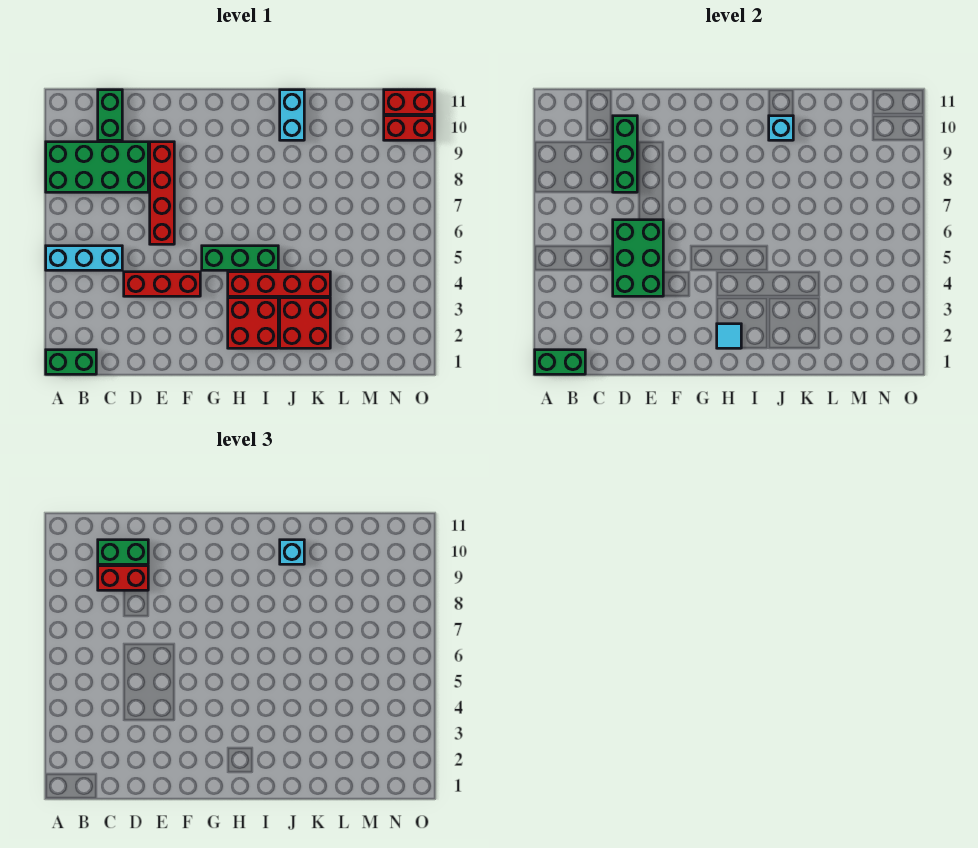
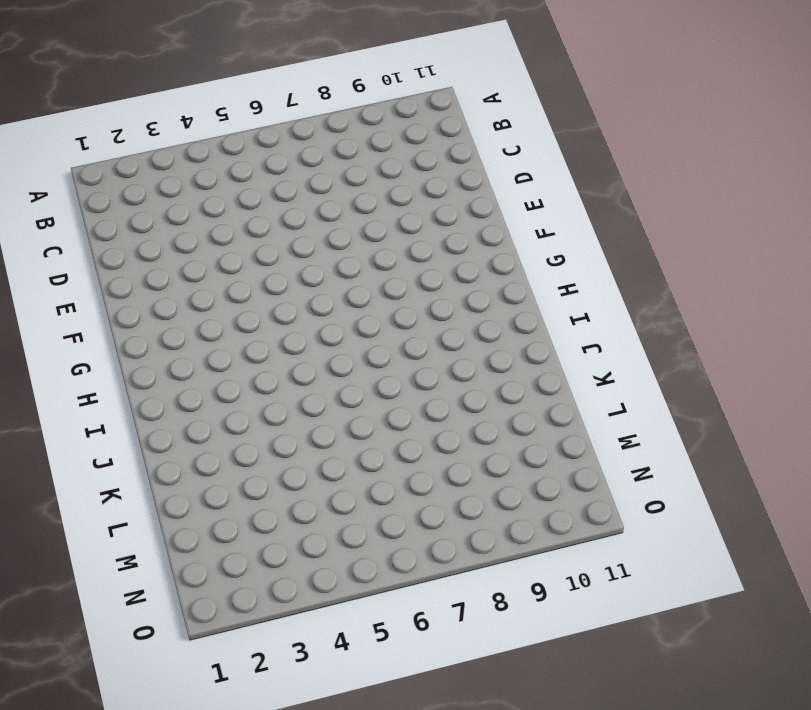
none -> green brick A1:B1 level 1
none -> cyan brick A5:C5 level 1
none -> green brick A8:D9 level 1

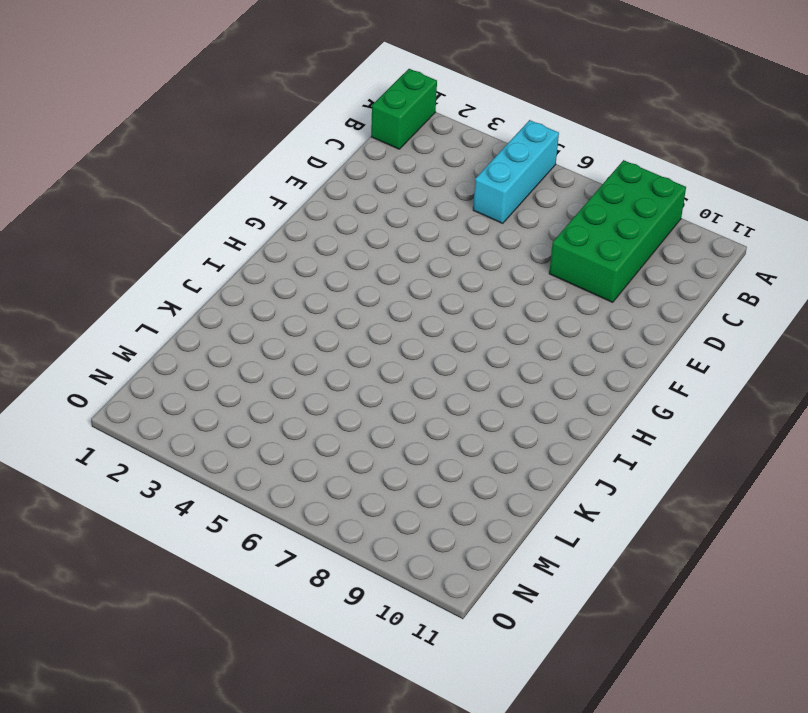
none -> green brick C10:C11 level 1
none -> red brick D4:F4 level 1
none -> red brick E6:E9 level 1

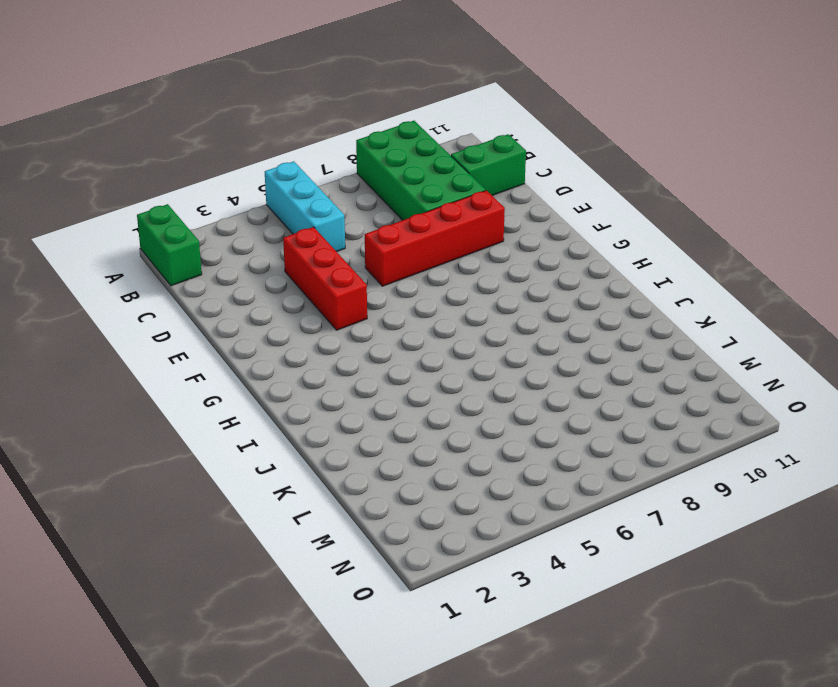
none -> green brick G5:I5 level 1
none -> red brick H2:I3 level 1
none -> red brick H4:K4 level 1

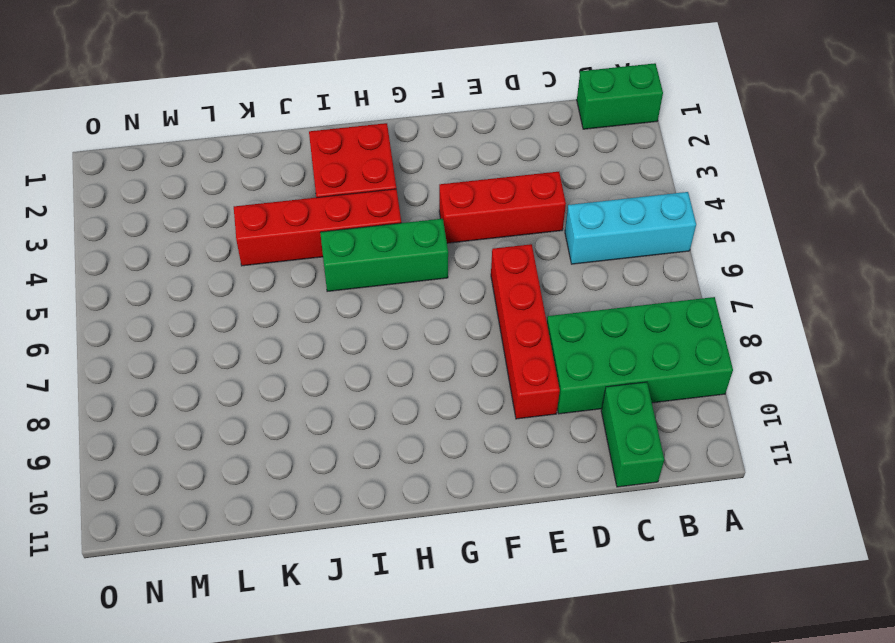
none -> red brick J2:K3 level 1
none -> cyan brick J10:J11 level 1
none -> red brick N10:O10 level 1

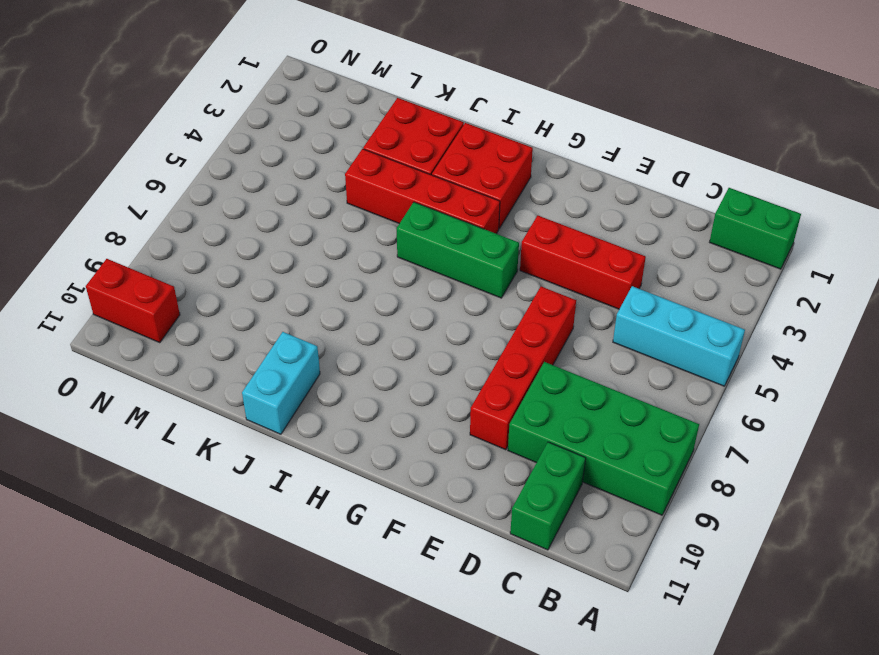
none -> red brick N11:O11 level 1
none -> green brick A1:B1 level 2
none -> green brick D4:E6 level 2

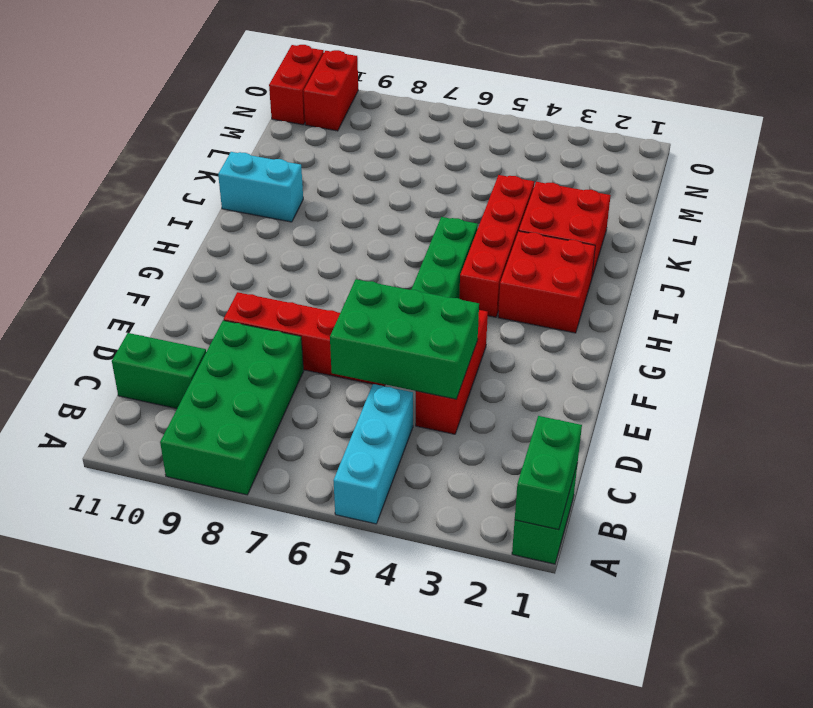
none -> green brick D8:D10 level 2
none -> cyan tile H2 level 2
none -> cyan brick J10 level 2

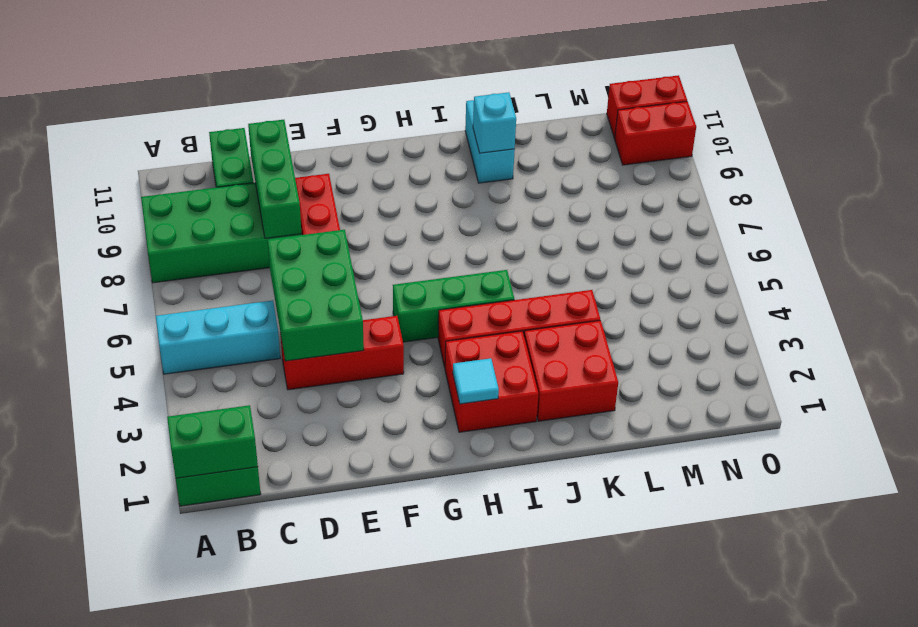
none -> red brick C9:D9 level 3
none -> green brick C10:D10 level 3
none -> cyan brick J10 level 3

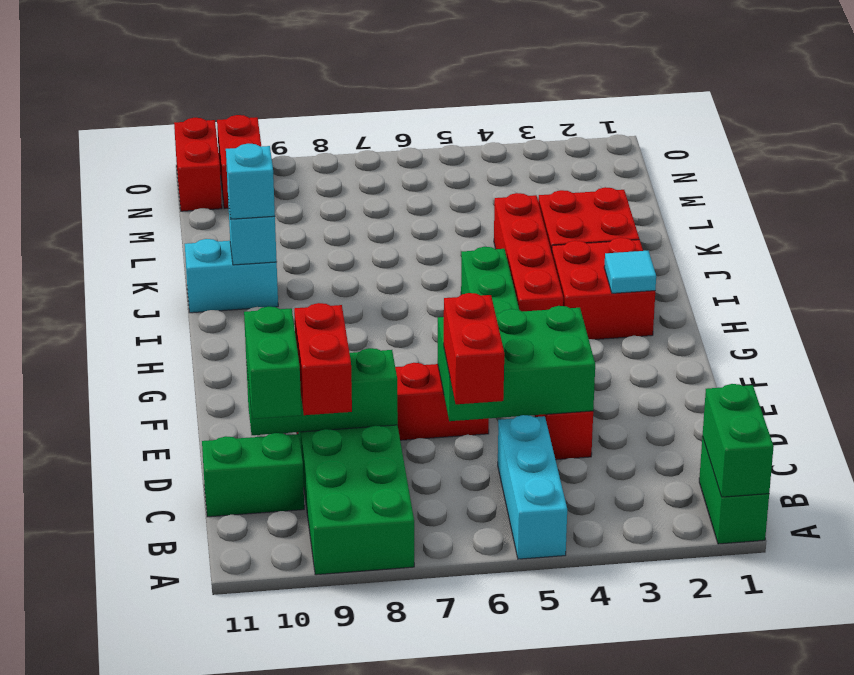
red brick C6:D6 level 3 -> none

